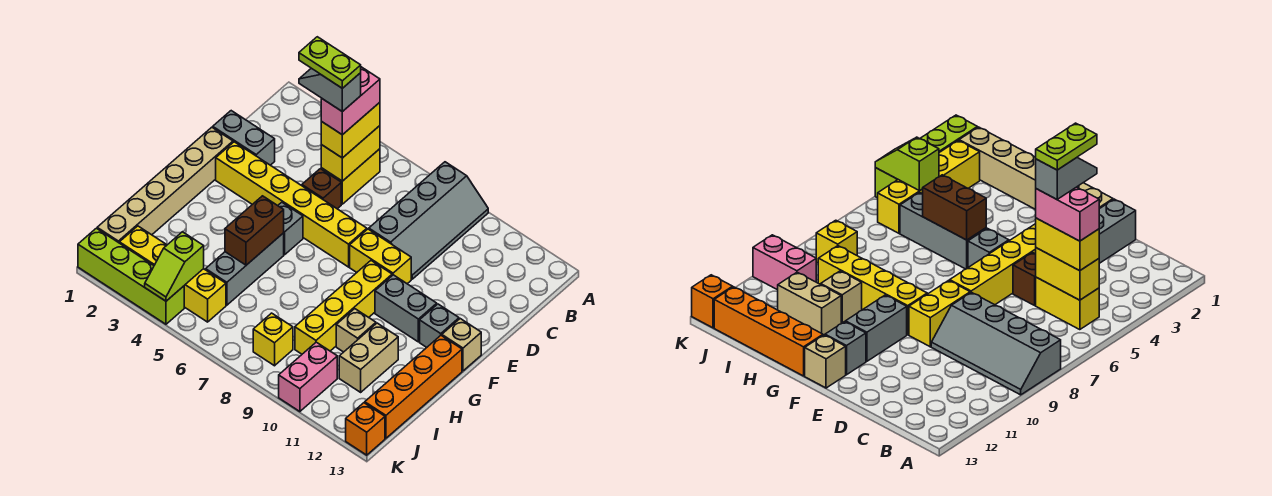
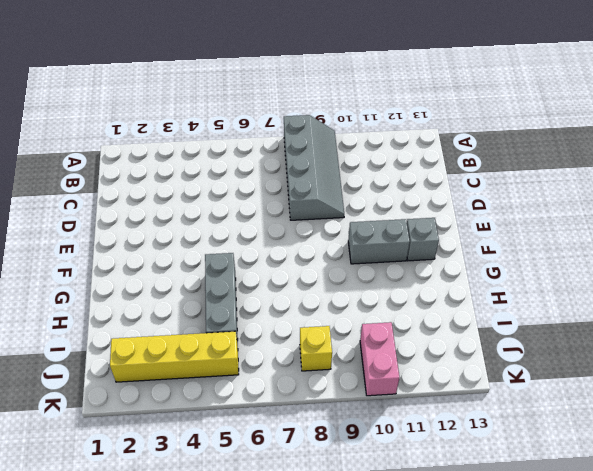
none -> yellow brick B5:C5 level 1
none -> grey brick D1:D2 level 1
none -> brown brick D5 level 1

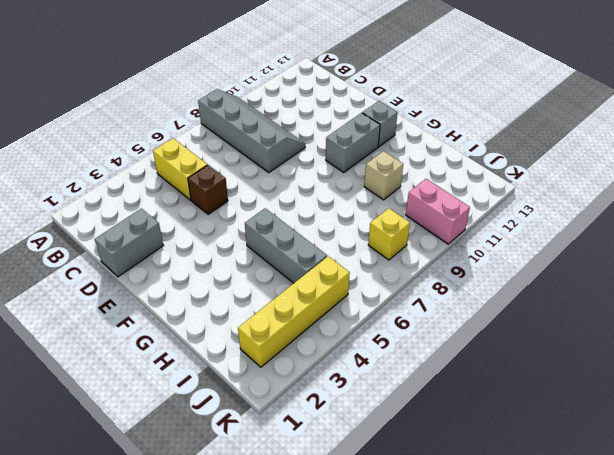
none -> tan brick E1:J1 level 1
none -> yellow brick E2:E7 level 1
none -> yellow brick E8:E9 level 1

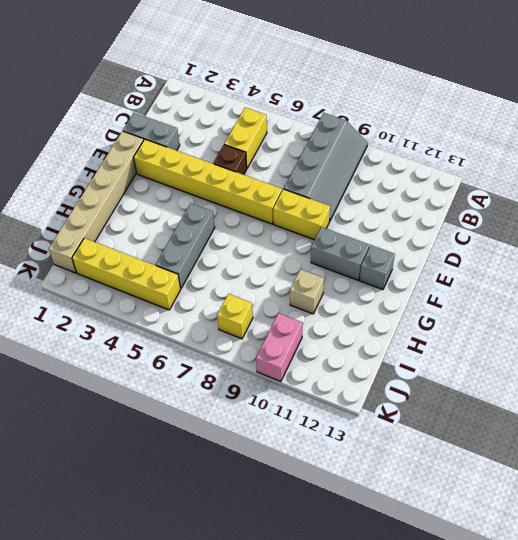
none -> grey brick F5 level 1
none -> yellow brick F9:I9 level 1
none -> tan brick F13 level 1

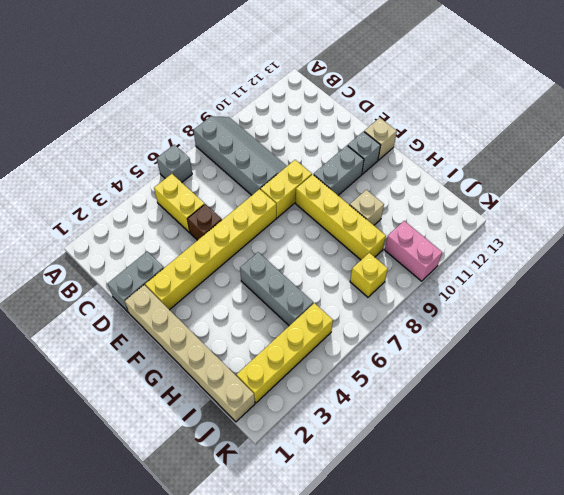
grey brick A6 level 1 -> grey brick F5 level 1
none -> orange brick G13:J13 level 1
none -> tan brick H11:I11 level 1
none -> lime brick K1:K4 level 1

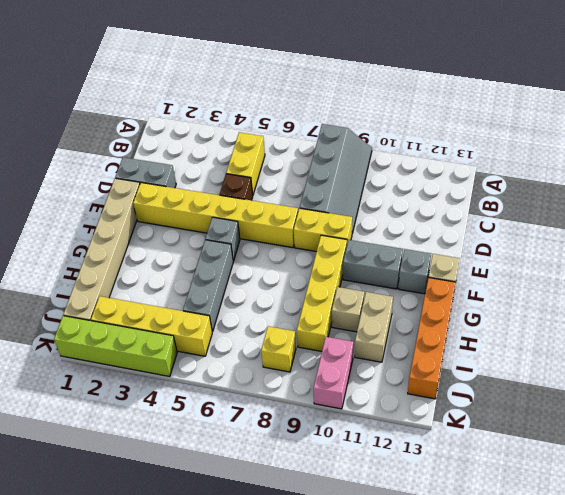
none -> orange brick K13 level 1
none -> yellow brick B5:C5 level 2
none -> brown brick G5:H5 level 2

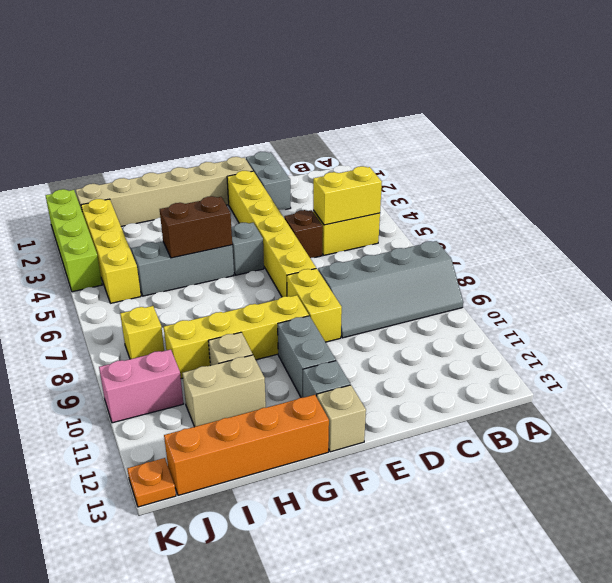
orange plate K13 level 1 -> orange brick K13 level 1
none -> lime slope J4:K4 level 2 top J
none -> yellow brick B5:C5 level 3
none -> pink brick B5:C5 level 4

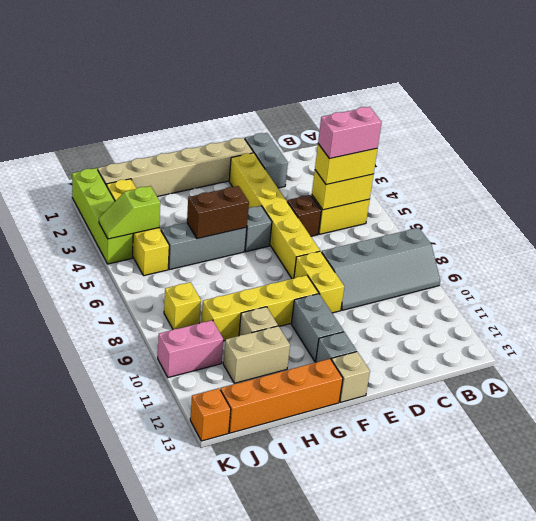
none -> grey slope C4:C5 level 5 top 5
none -> lime plate C4:C5 level 6

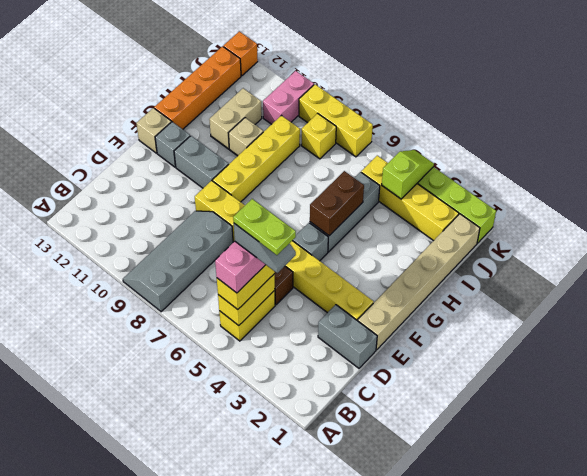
yellow brick K7:K9 level 1 -> none

